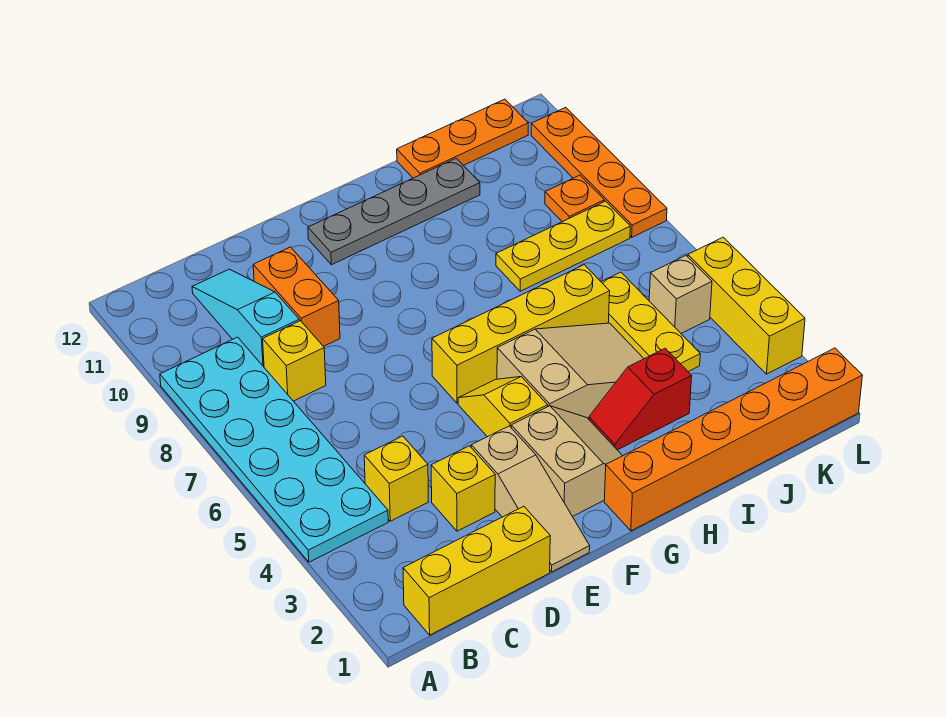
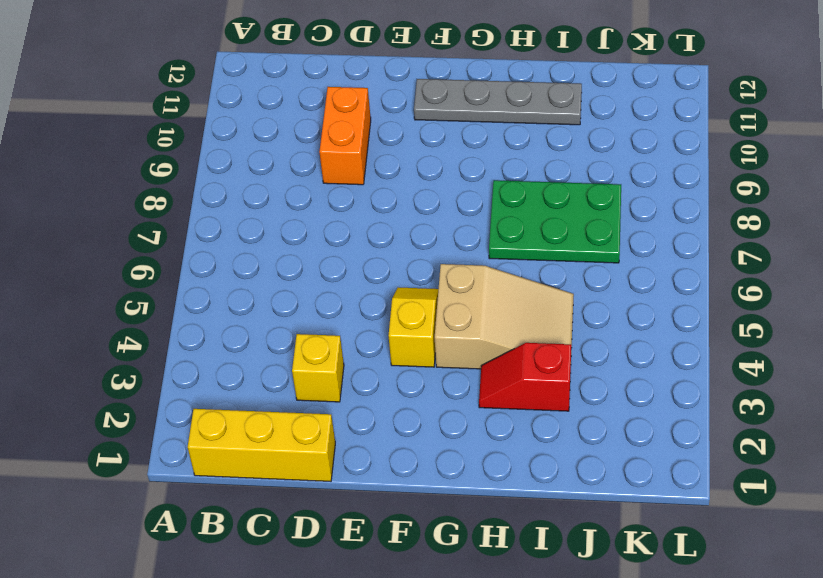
green plate H7:J8 level 1 -> yellow plate I8:K8 level 1
none -> cyan plate A4:B9 level 1
none -> yellow brick C4 level 1
none -> yellow brick C8 level 1

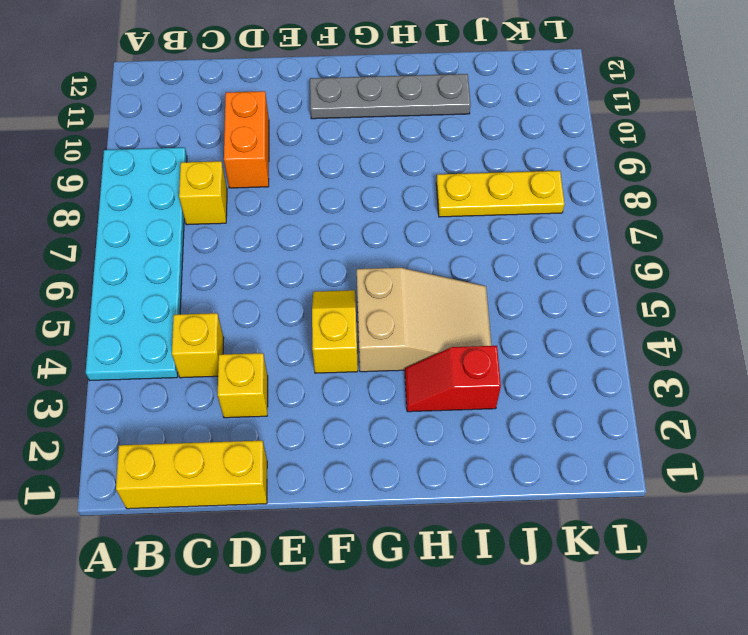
none -> cyan slope C9:C11 level 1 top 9
none -> tan slope E1:E3 level 1 top 3
none -> tan slope F2:G3 level 1 top F

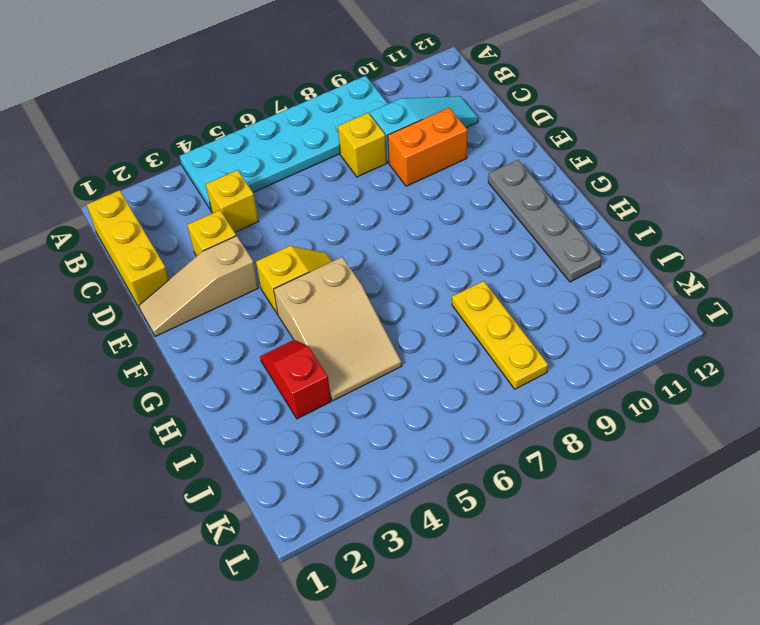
none -> tan slope F2:G3 level 1 top F
none -> yellow brick F6:I6 level 1
none -> orange brick G1:L1 level 1

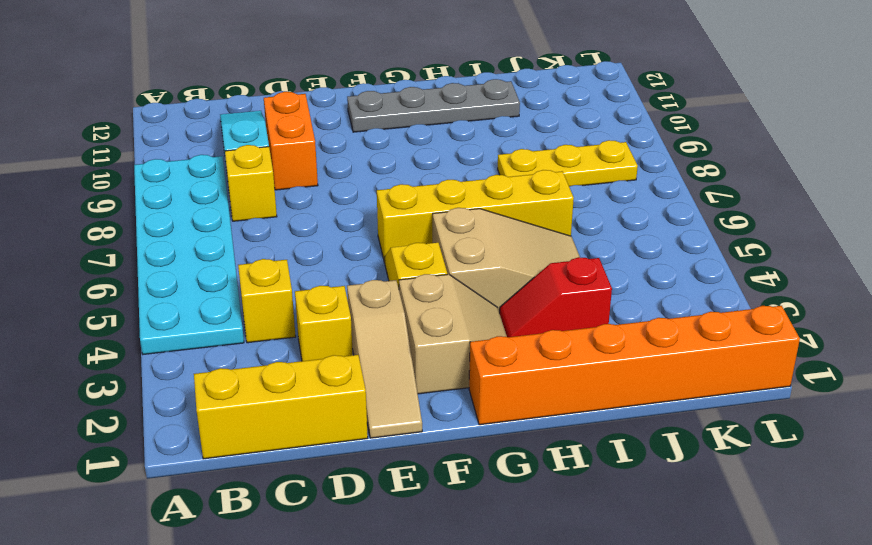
none -> orange plate I12:K12 level 1
none -> yellow plate J4:J6 level 1
none -> tan brick K5 level 1

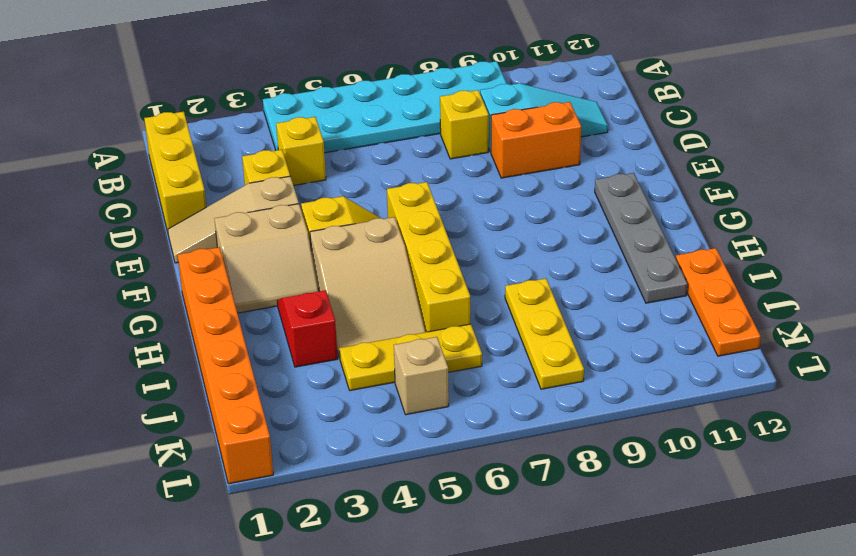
none -> orange plate K9 level 1
none -> yellow brick L3:L5 level 1
none -> orange plate L8:L11 level 1

